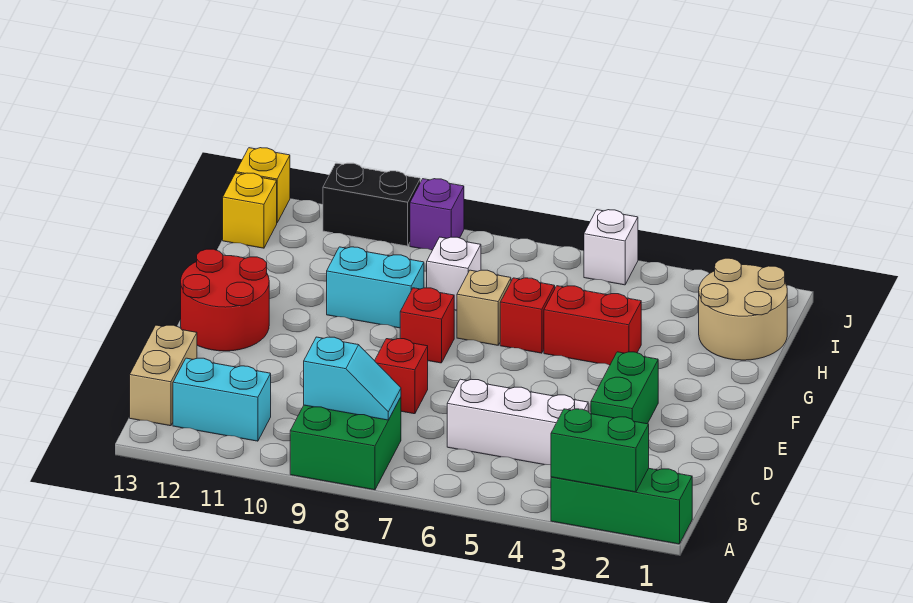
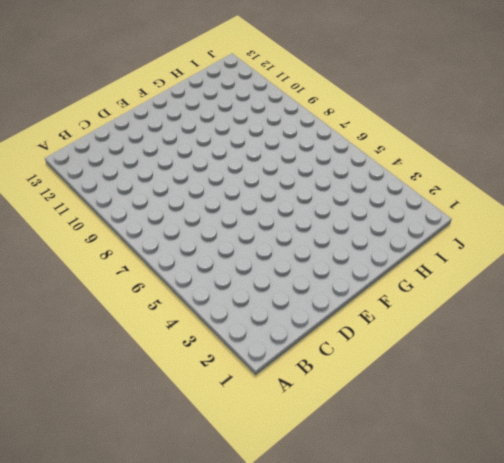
none -> green brick A1:A3 level 1
none -> green brick A8:B9 level 1
none -> cyan brick B11:B12 level 1

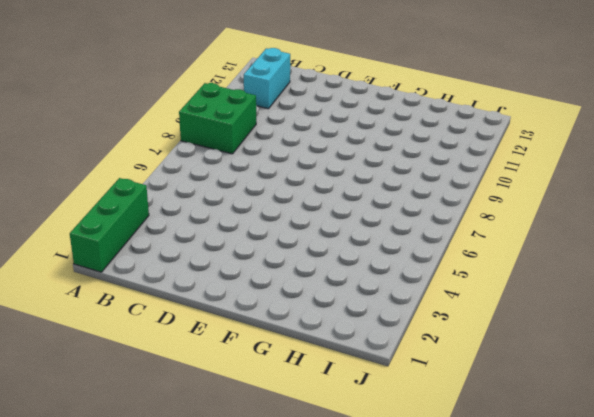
none -> tan brick B13:C13 level 1
none -> white brick C4:C6 level 1
none -> green brick D3:E3 level 1

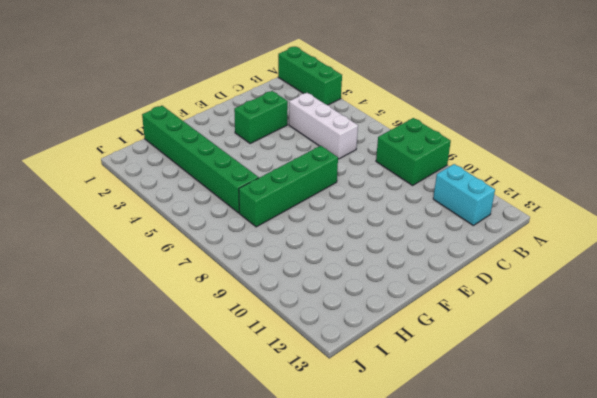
green brick E7:H7 level 1 -> tan brick G7 level 1
green brick H1:H6 level 1 -> tan round brick H1:I2 level 1
none -> tan brick B13:C13 level 1
none -> red brick D8 level 1
none -> red round brick E12:F13 level 1

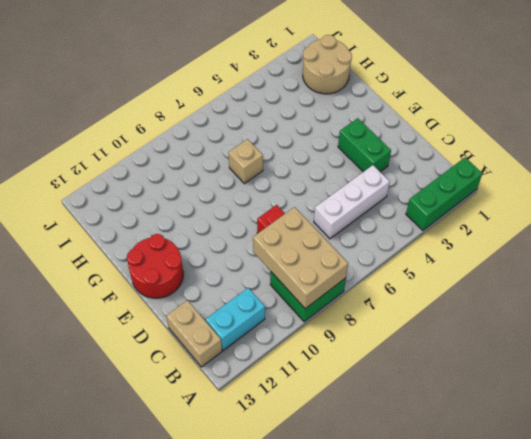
tan brick A8:C9 level 2 -> cyan slope B8:B9 level 2 top 9
none -> red brick F8 level 1
none -> red brick G4:G5 level 1
none -> red brick G6 level 1

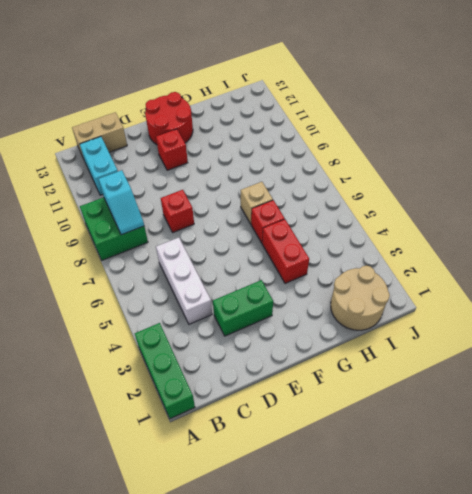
red brick E11 level 1 -> red brick F8 level 1
none -> cyan brick G9:G10 level 1
none -> white brick H8 level 1
none -> yellow brick I13 level 1

